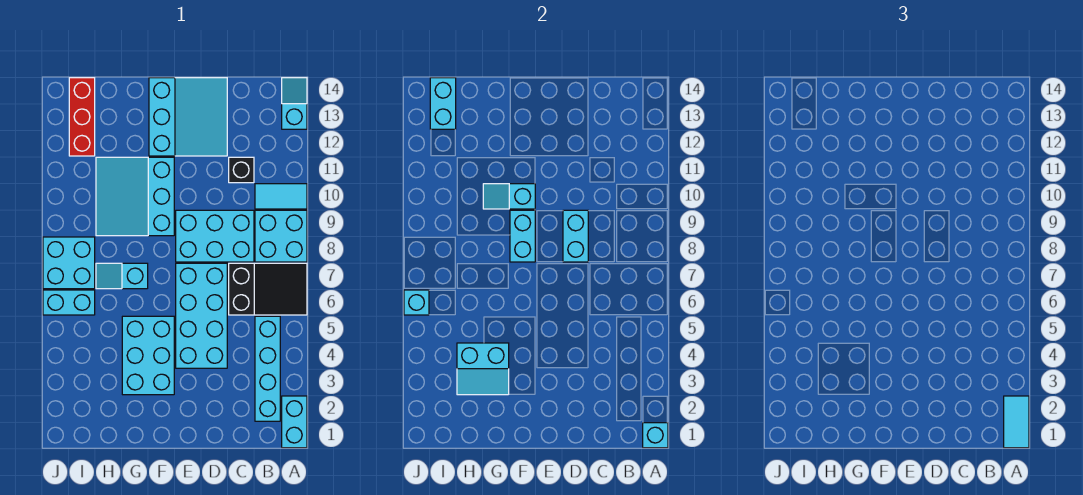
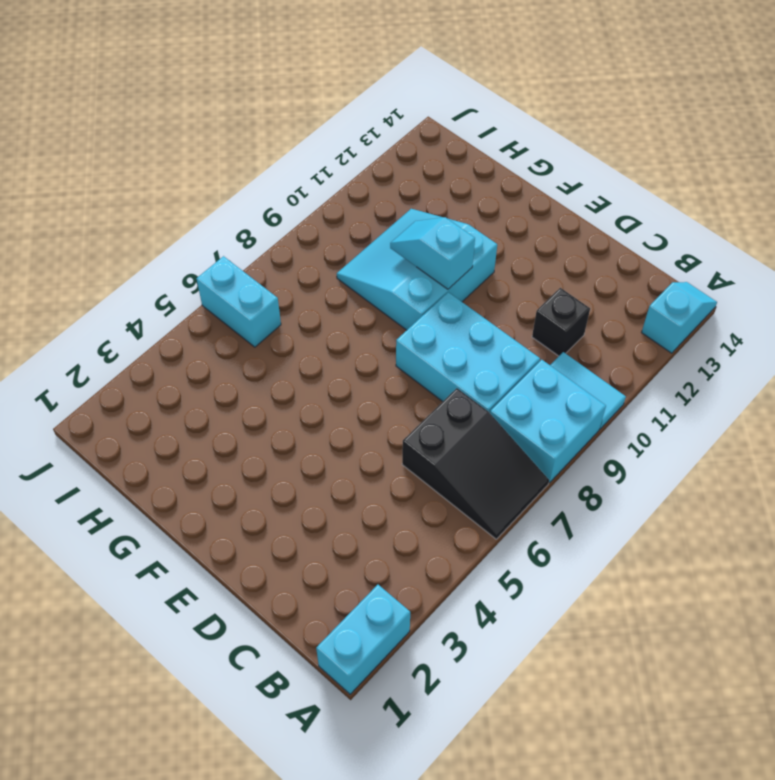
none -> cyan brick B2:B5 level 1
none -> cyan brick D4:E7 level 1
none -> cyan slope D12:F14 level 1 top F

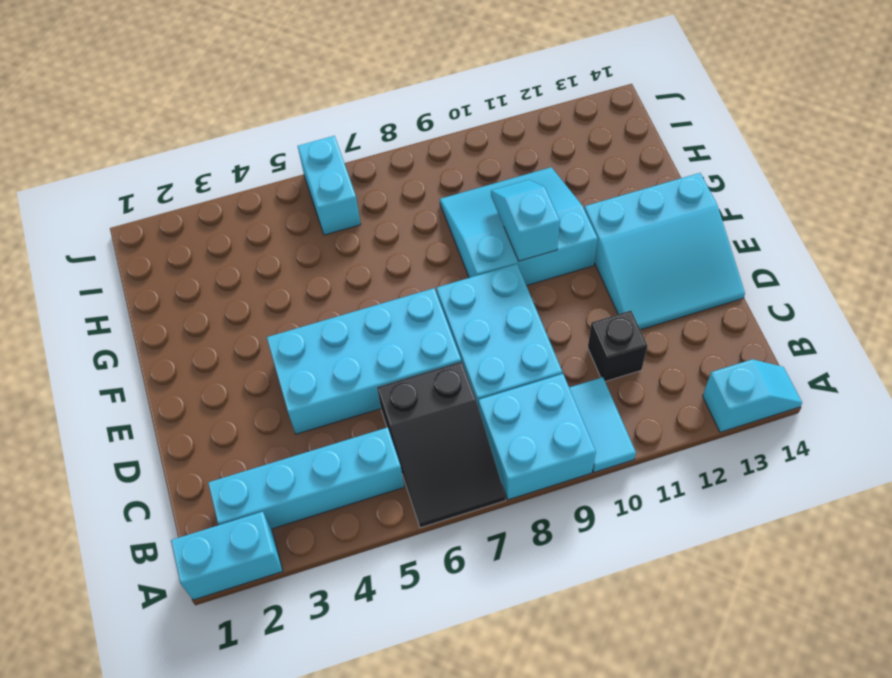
none -> cyan brick F3:G5 level 1
none -> cyan slope G7:H7 level 1 top G
none -> cyan brick I7:J8 level 1

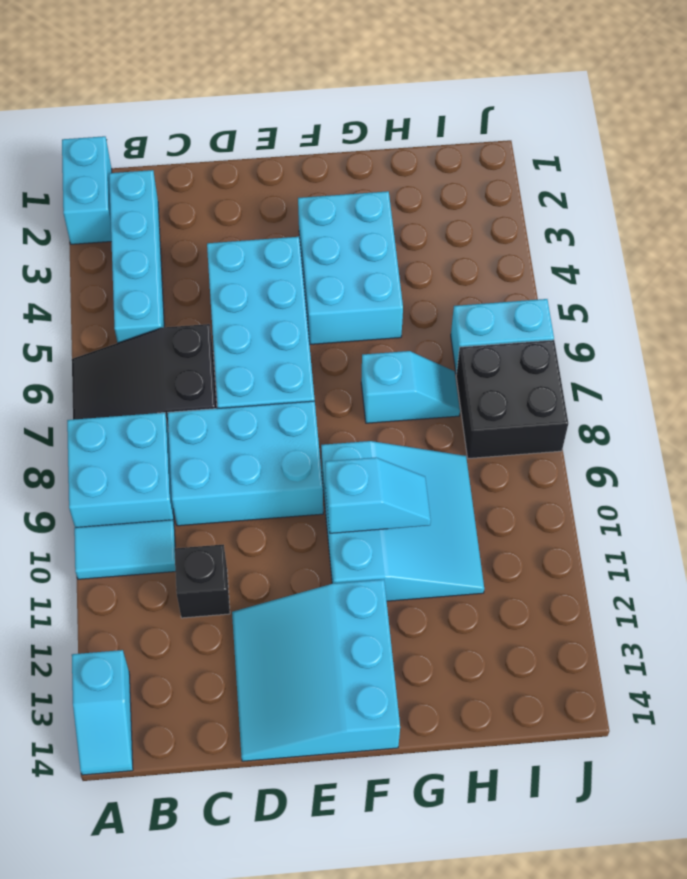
black brick I7:J8 level 1 -> cyan brick I7:J8 level 1
none -> red brick I12:I14 level 1
none -> cyan brick A1 level 2
none -> cyan brick D8:D9 level 2

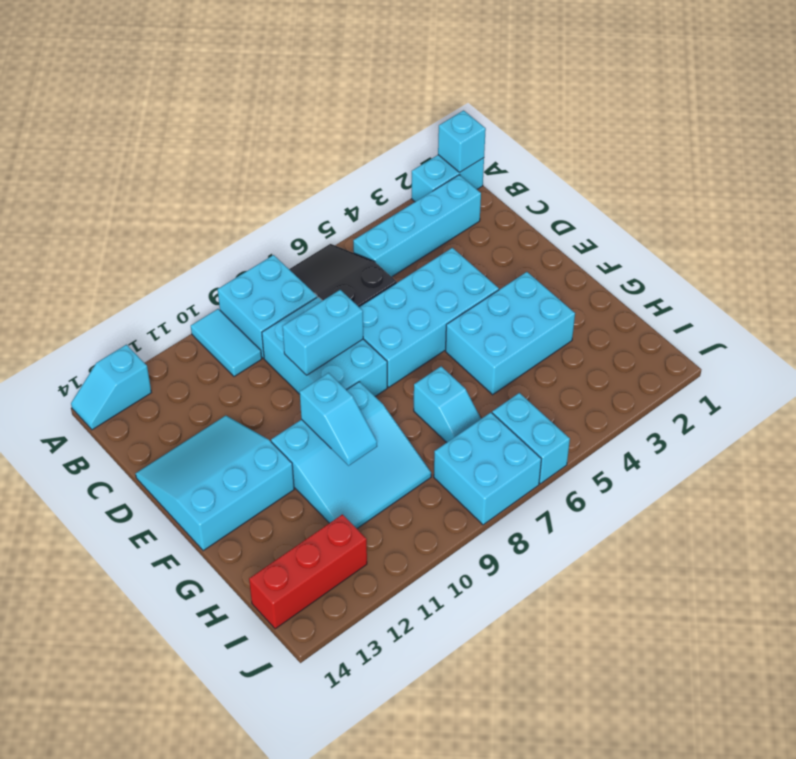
none -> black brick C11 level 1
none -> cyan brick F8:F9 level 2
none -> cyan slope G3:H4 level 2 top 4

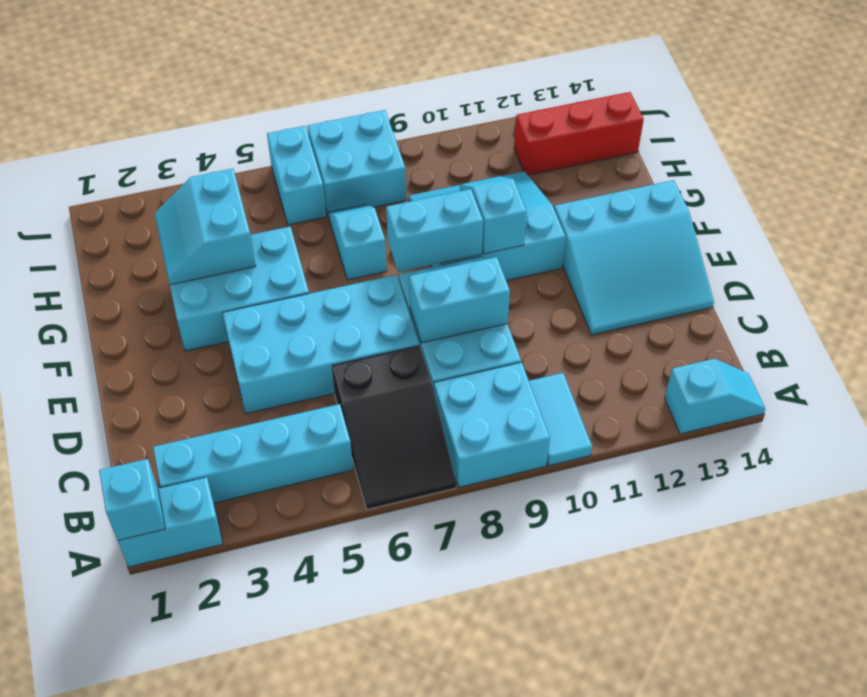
none -> black brick C11 level 1
none -> cyan brick I13:I14 level 2
none -> cyan brick J6 level 2

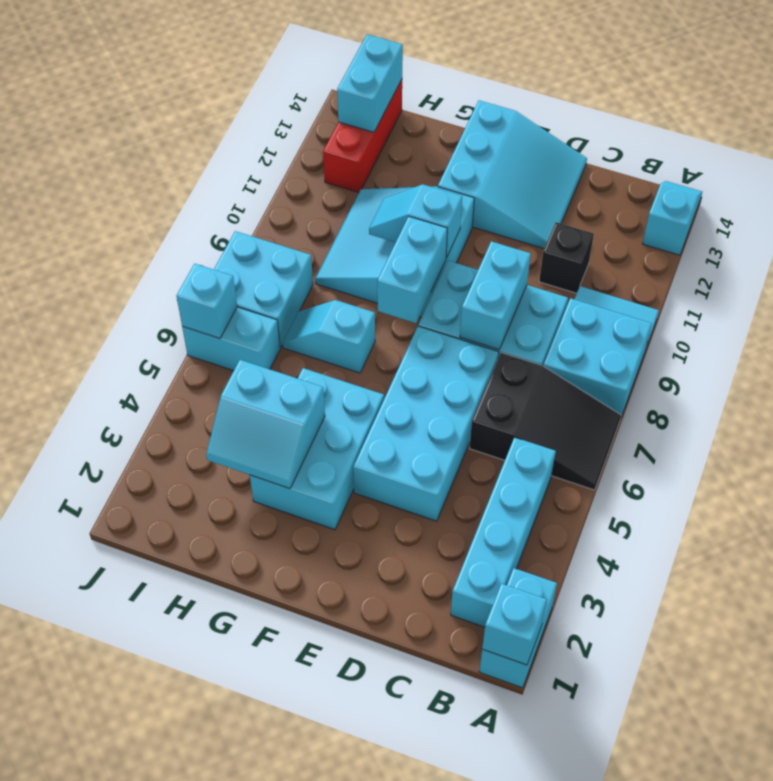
none -> cyan tile A1:A2 level 3

